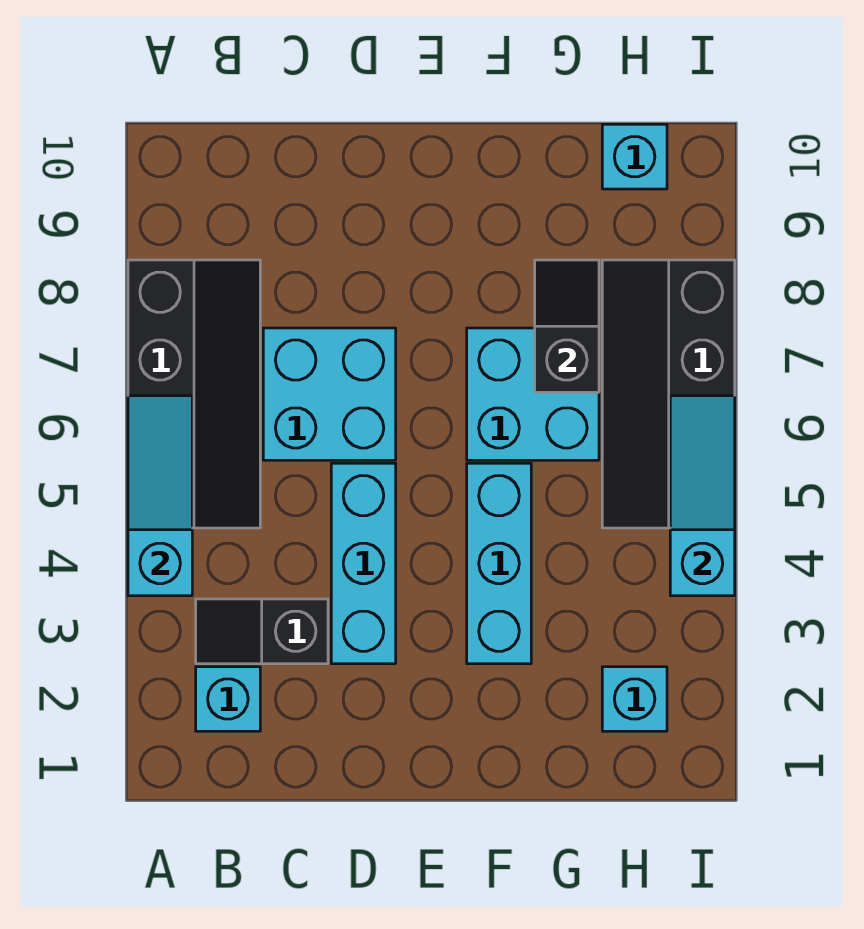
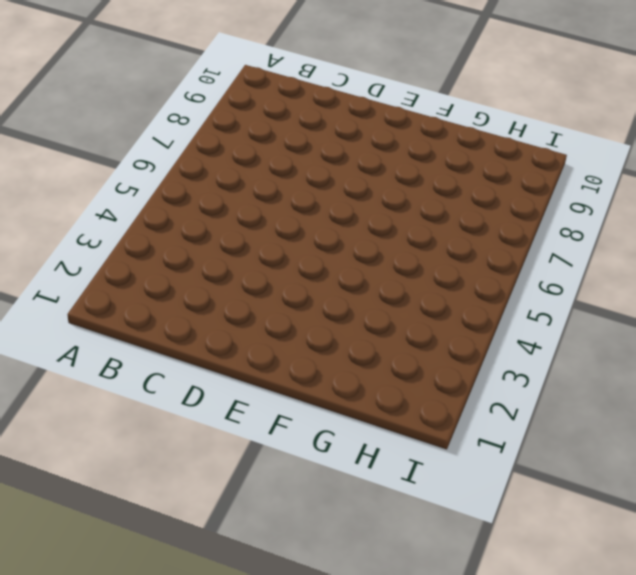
none -> black slope A5:B8 level 1 top A
none -> cyan brick B2 level 1
none -> black slope B3:C3 level 1 top C

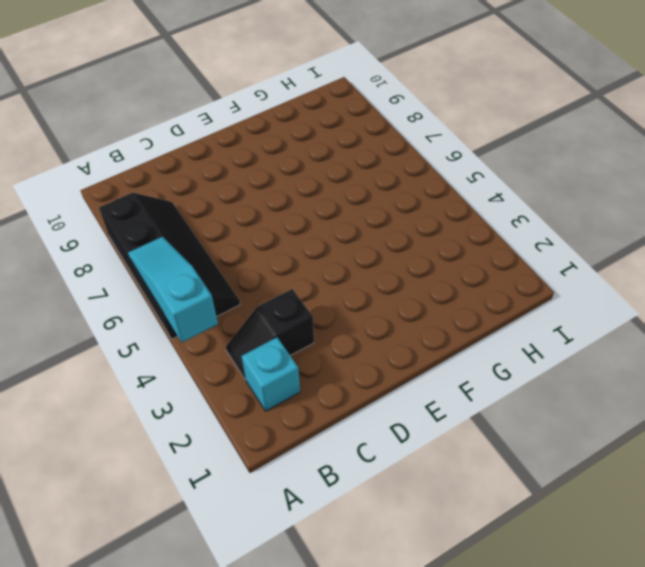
none -> cyan brick C6:D7 level 1
none -> cyan brick D3:D5 level 1
none -> cyan brick F3:F5 level 1

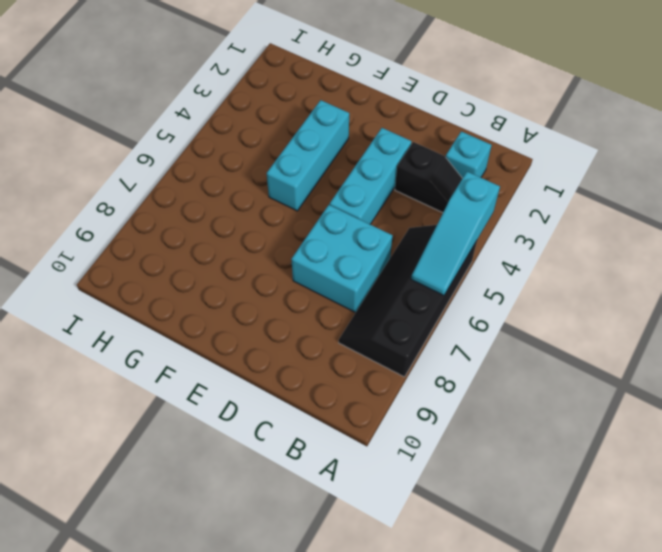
none -> cyan brick F6:G7 level 1
none -> cyan brick H2 level 1
none -> black slope H5:I8 level 1 top I

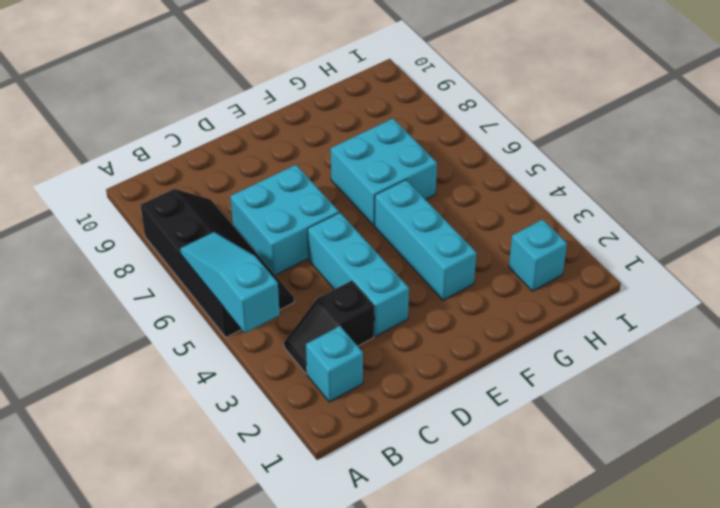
none -> black slope H5:I8 level 1 top I
none -> cyan brick H10 level 1
none -> black slope G7:G8 level 2 top 7

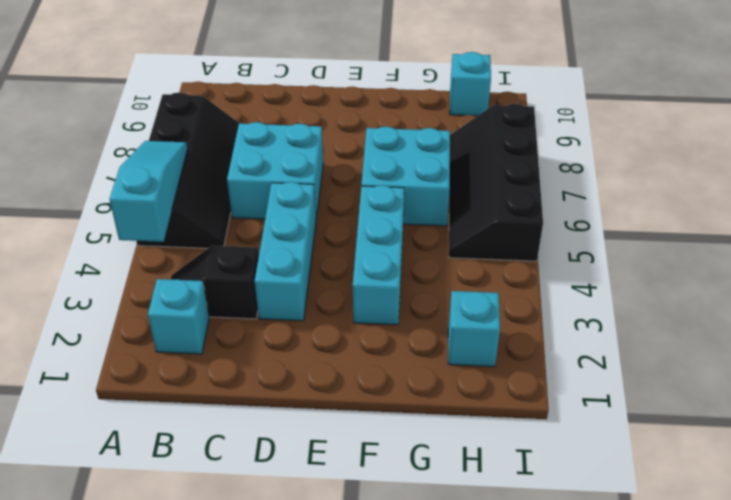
none -> black slope G7:G8 level 2 top 7
none -> cyan slope I4:I6 level 2 top 4

